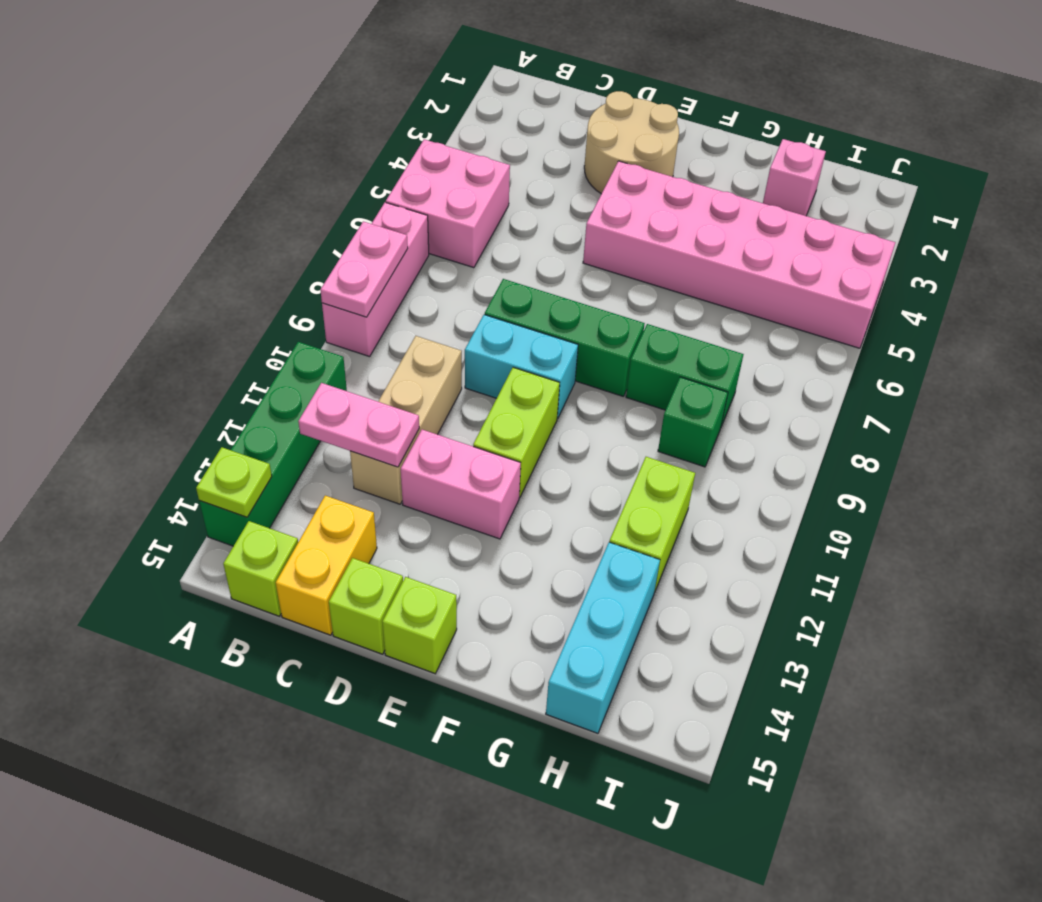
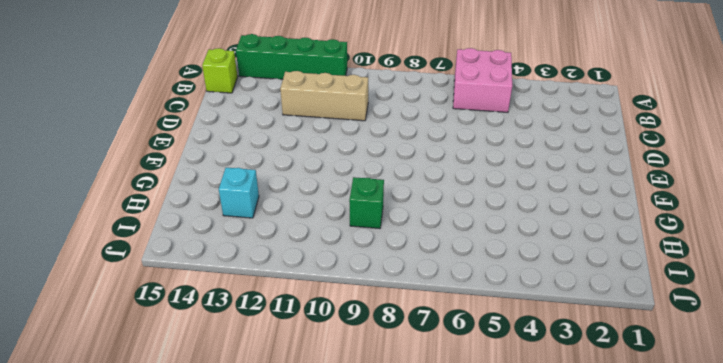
cyan brick H13 level 1 -> cyan brick H13:H15 level 1
none -> pink brick A7:A9 level 1
none -> yellow brick C14:C15 level 1
none -> tan round brick D2:E3 level 1

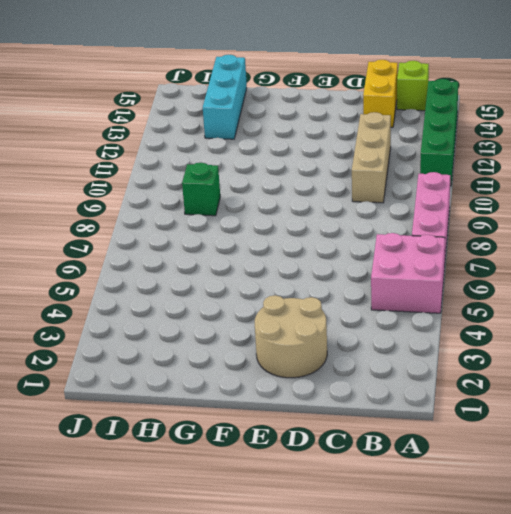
none -> green brick D8:F8 level 1
none -> cyan brick D9:E9 level 1
none -> pink brick D12:E12 level 1

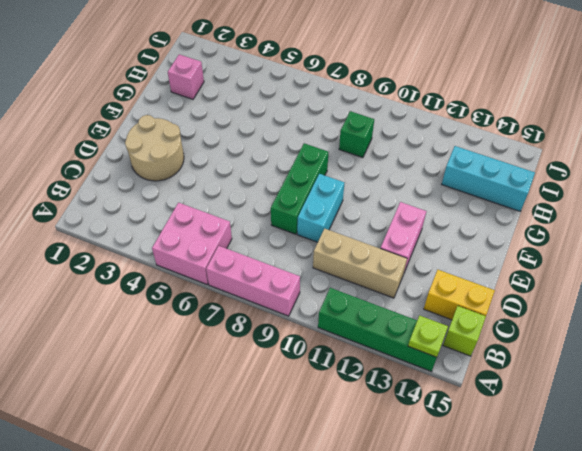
none -> lime brick D15 level 1
none -> pink brick E4:J5 level 1
none -> lime brick E10:E11 level 1

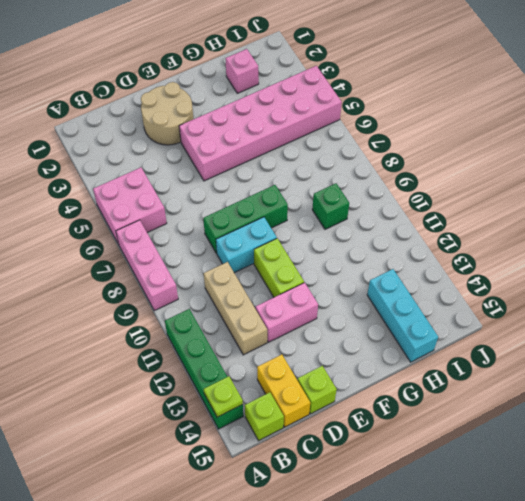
none -> lime brick E15 level 1
none -> green brick G8:H8 level 1
none -> lime brick H11:H12 level 1

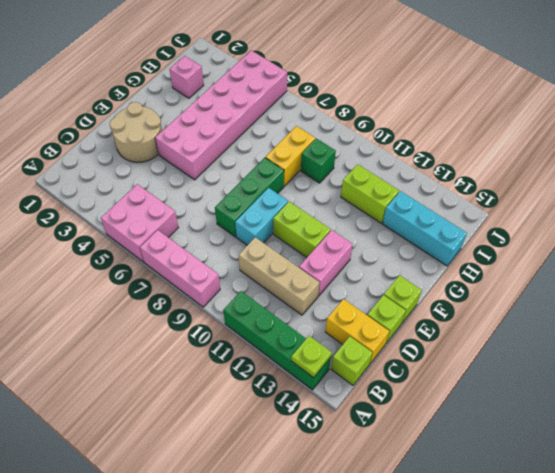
yellow brick G8:H8 level 1 -> green brick G8:H8 level 1
none -> pink plate A8:A9 level 2
none -> pink plate B12:C12 level 2

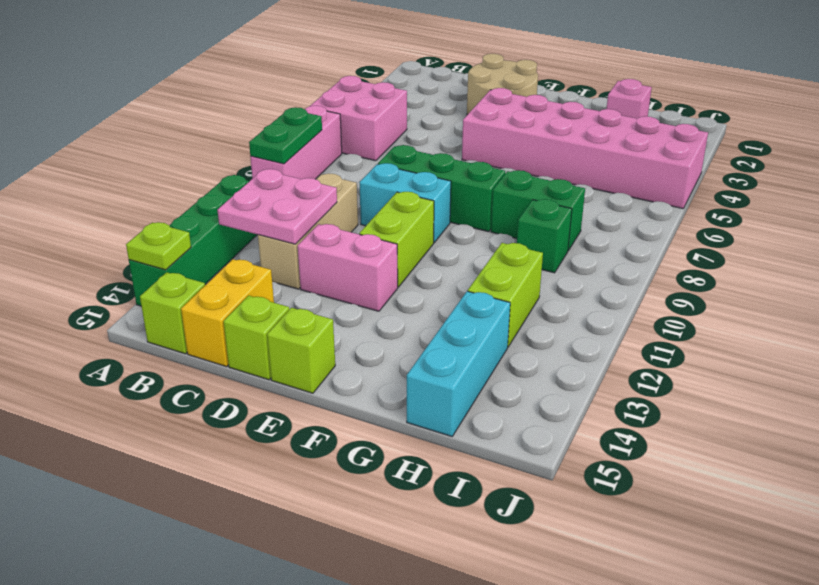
green plate A8:A9 level 2 -> pink plate A8:A9 level 2
pink plate B11:C12 level 2 -> pink plate B12:C12 level 2

